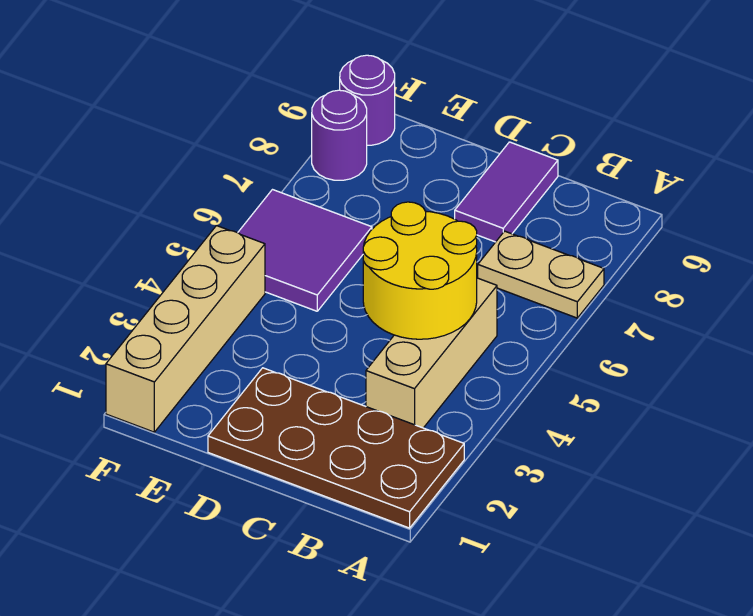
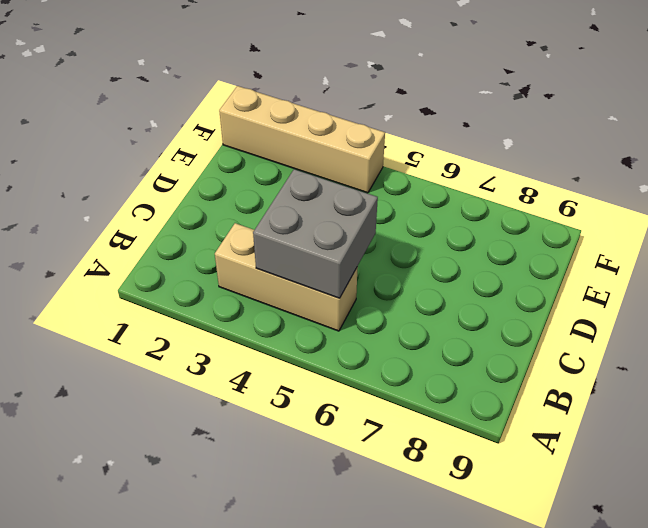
grey brick B4:C5 level 2 -> yellow round brick B4:C5 level 2
none -> brown plate A1:D2 level 1
none -> tan plate A7:B7 level 1

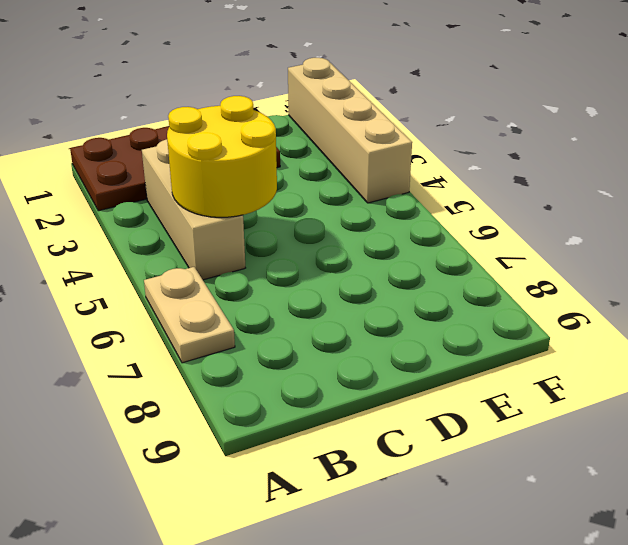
tan plate A6:A7 level 1 -> tan plate A7:B7 level 1
none -> purple tile C8:C9 level 1
none -> purple tile E5:F6 level 1

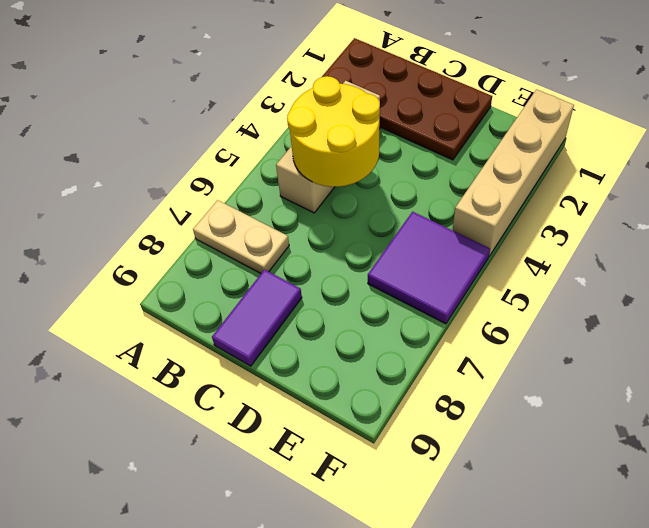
none -> purple round brick F8 level 1
none -> purple round brick F9 level 1

